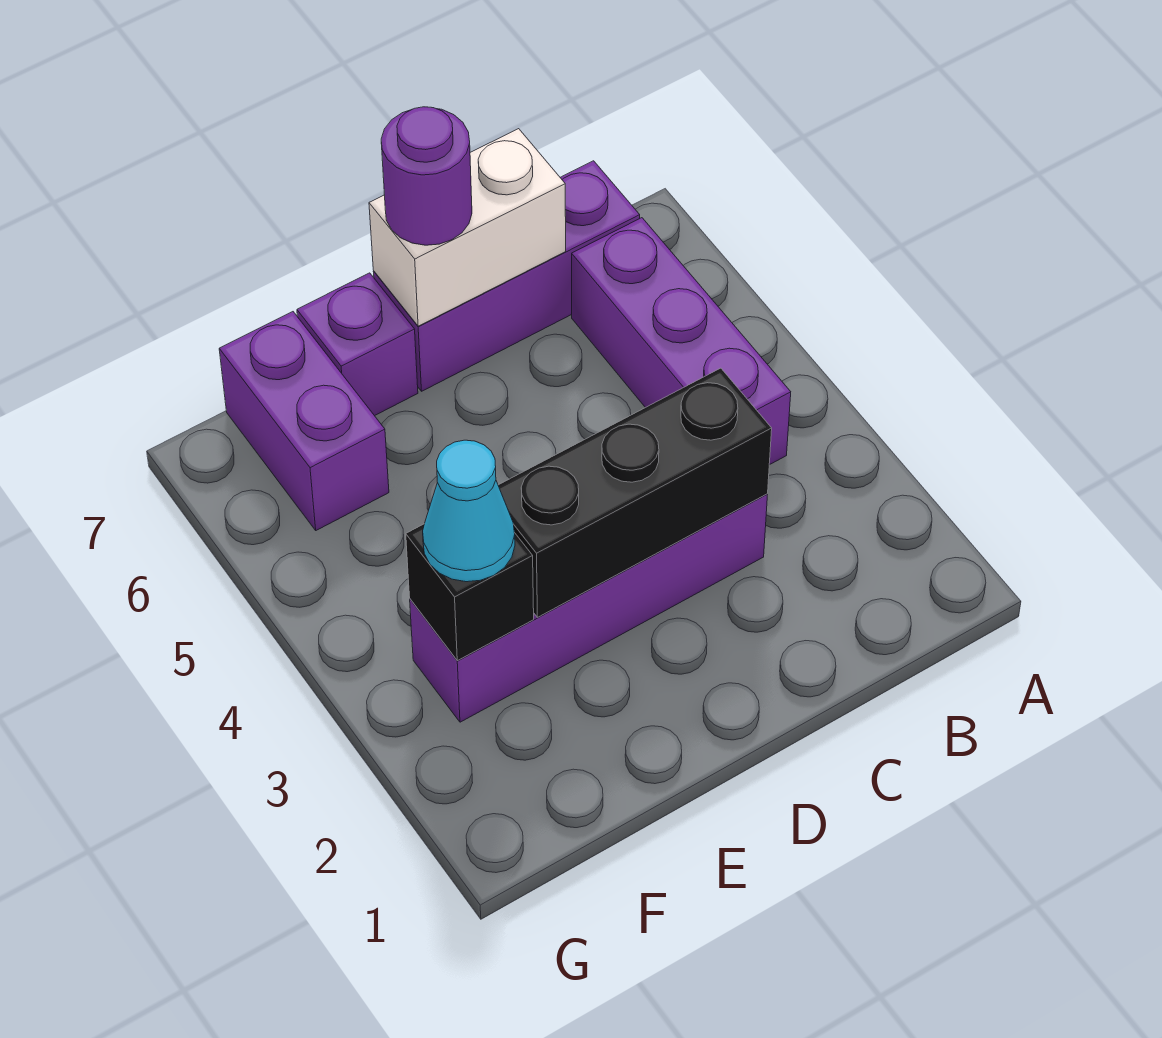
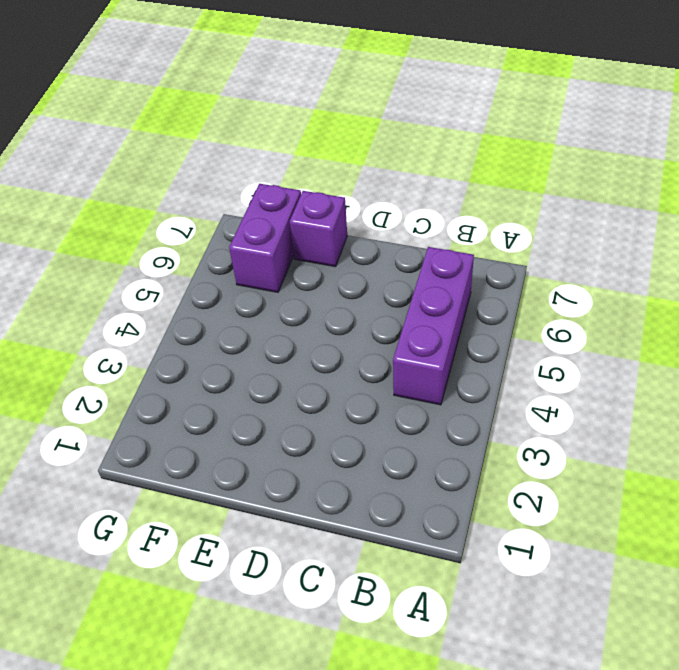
none -> purple brick B7:D7 level 1
none -> purple brick C3:F3 level 1

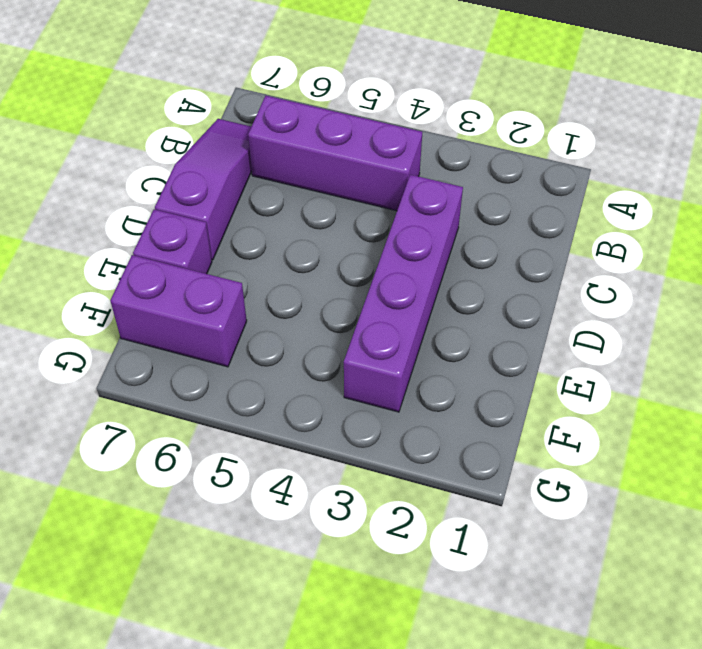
purple slope B7:D7 level 1 top D -> purple brick B7:D7 level 1
none -> black brick C3:E3 level 2
none -> white brick C7:D7 level 2

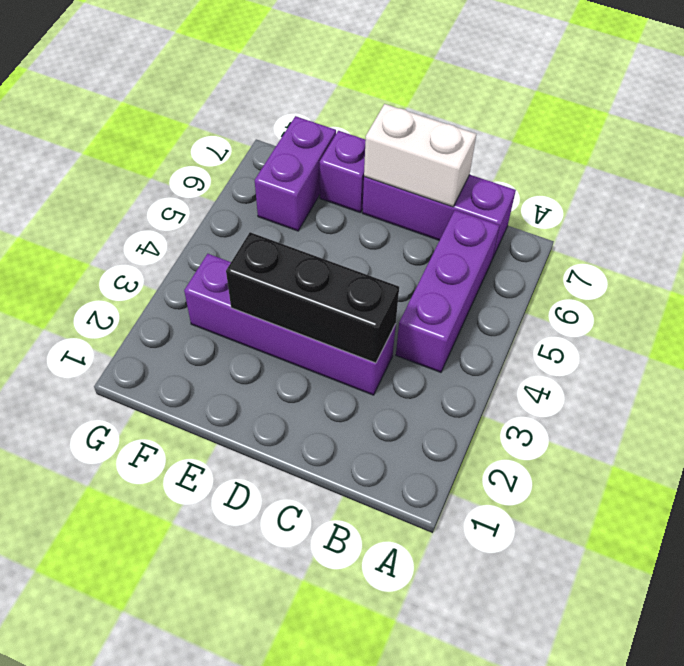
none -> black brick F3 level 2
none -> purple round brick D7 level 3

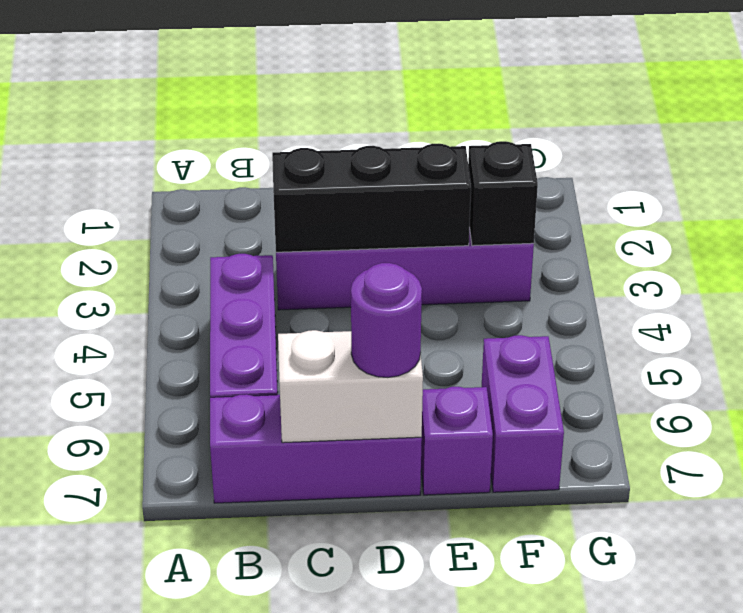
none -> cyan cone F3 level 3

